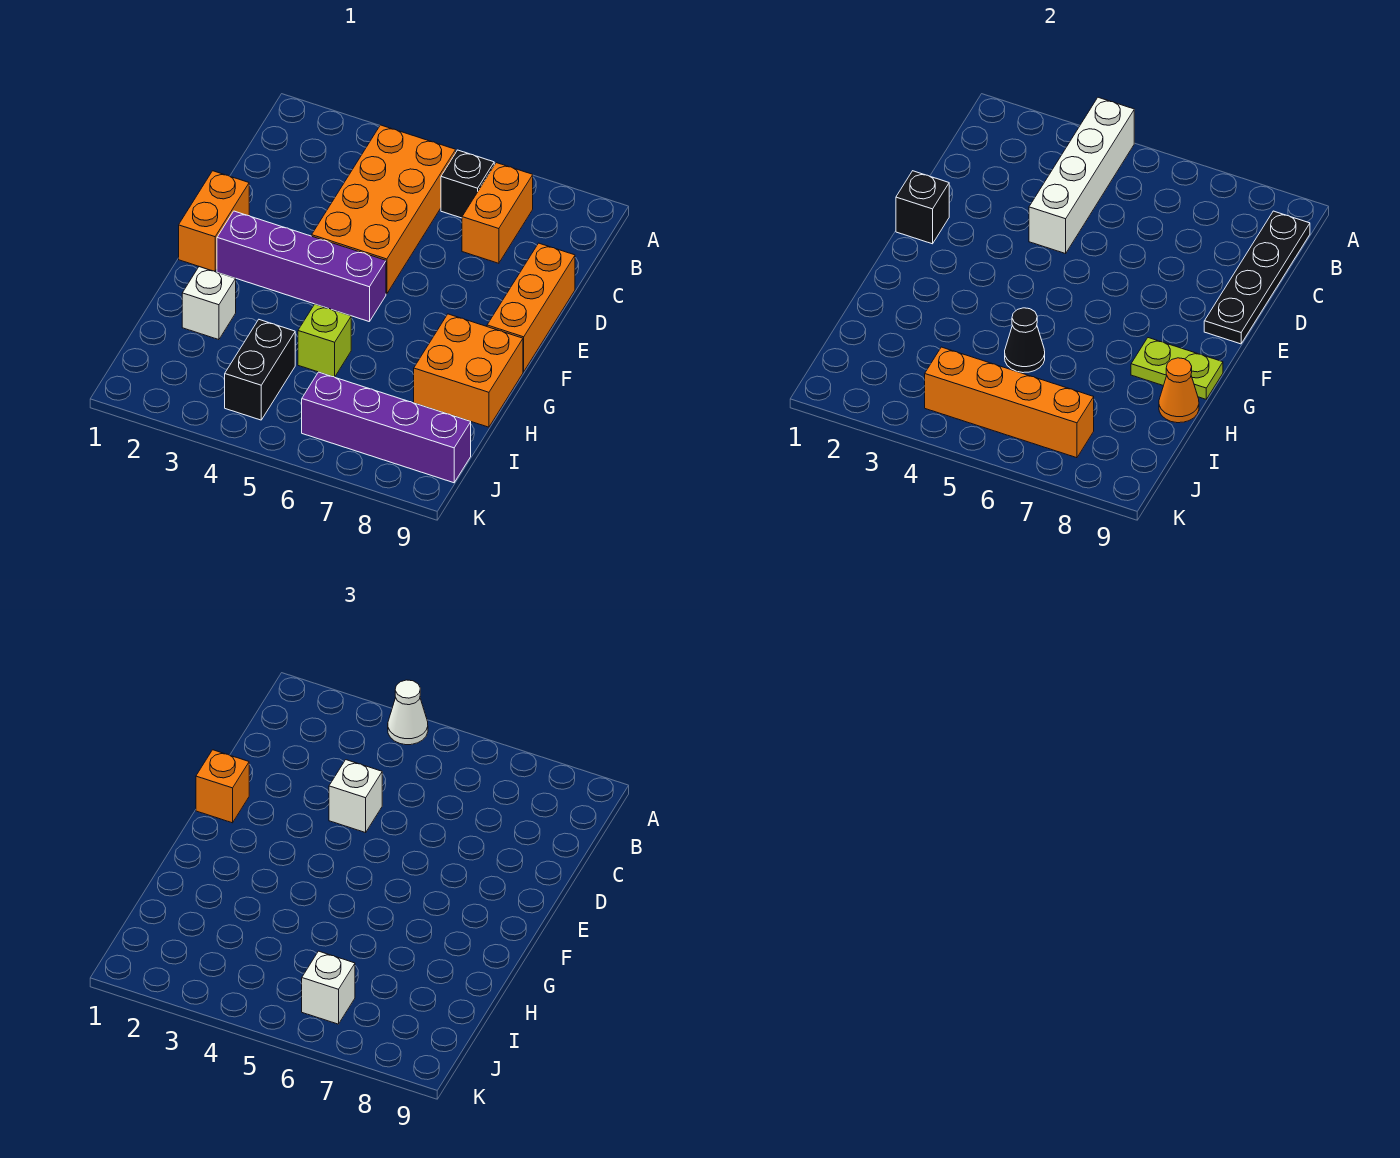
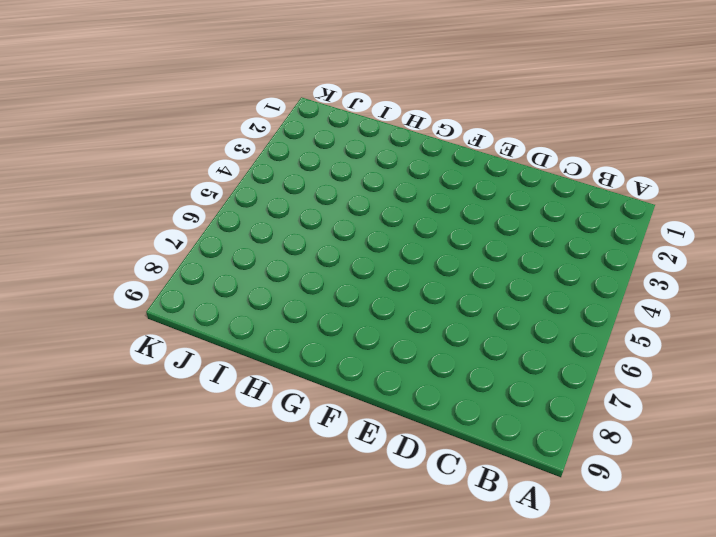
none -> orange brick B4:E5 level 1
none -> black brick B6 level 1
none -> orange brick B7:C7 level 1

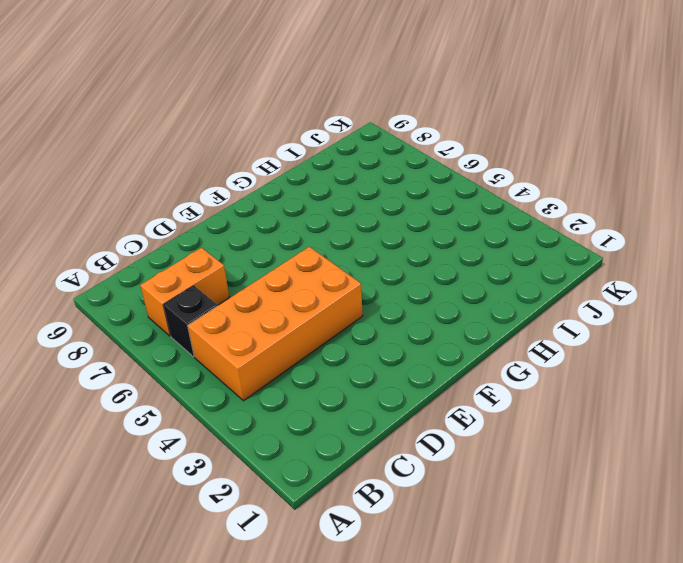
none -> orange brick D9:F9 level 1
none -> orange brick E1:F1 level 1
none -> purple brick F2:F5 level 1

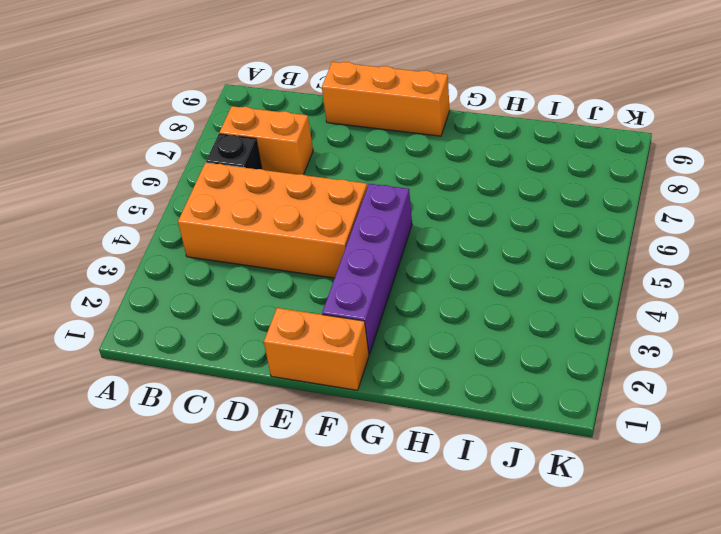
none -> orange brick G8:H9 level 1
none -> white brick H2 level 1
none -> lime brick H5 level 1

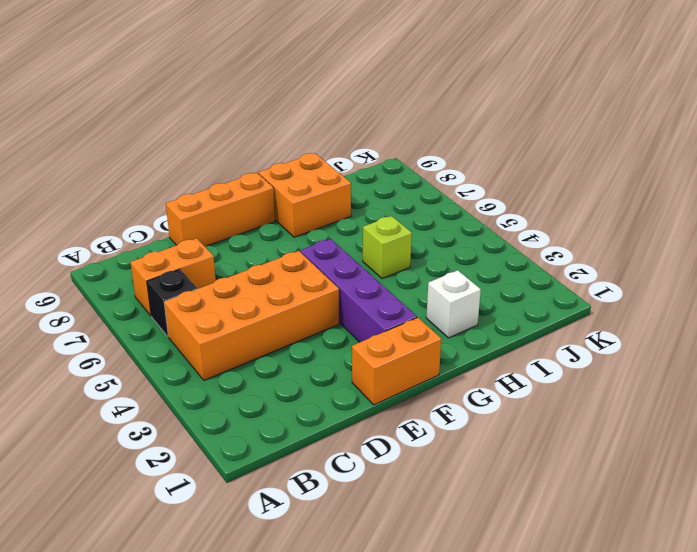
none -> black brick I4:J4 level 1
none -> purple brick J6:J9 level 1
none -> white brick A4:D4 level 2

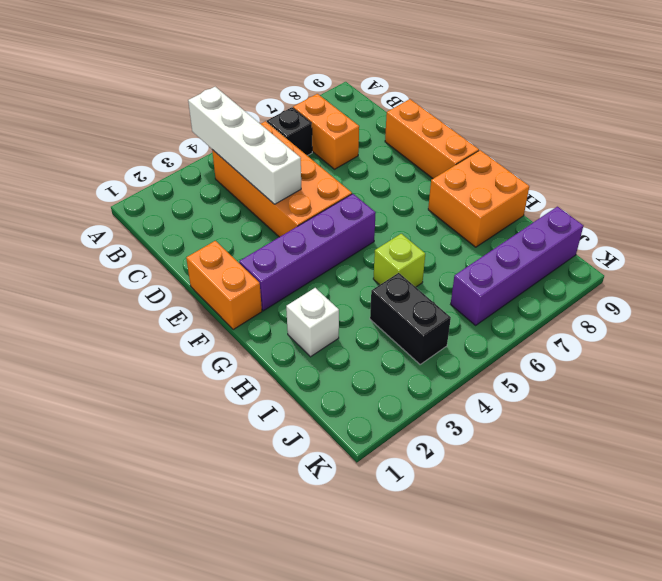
none -> black plate B9:E9 level 2
none -> black brick E1 level 2
none -> lime plate G8:G9 level 2

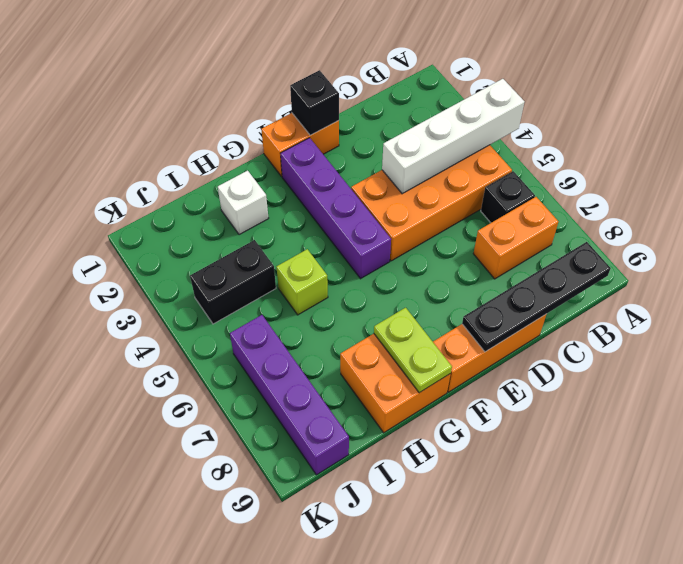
none -> black cone H5 level 2
none -> orange cone H9 level 2
none -> orange brick J4:J7 level 2

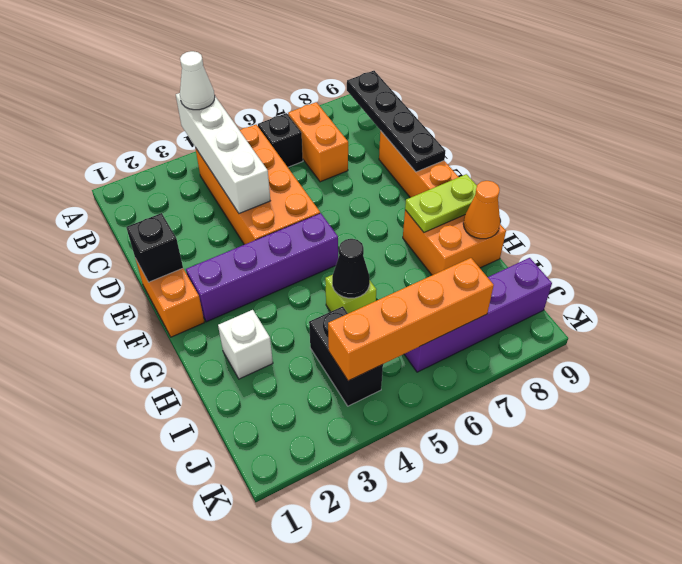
none -> white brick D4 level 3
none -> orange brick E1 level 3
none -> white brick J6 level 3

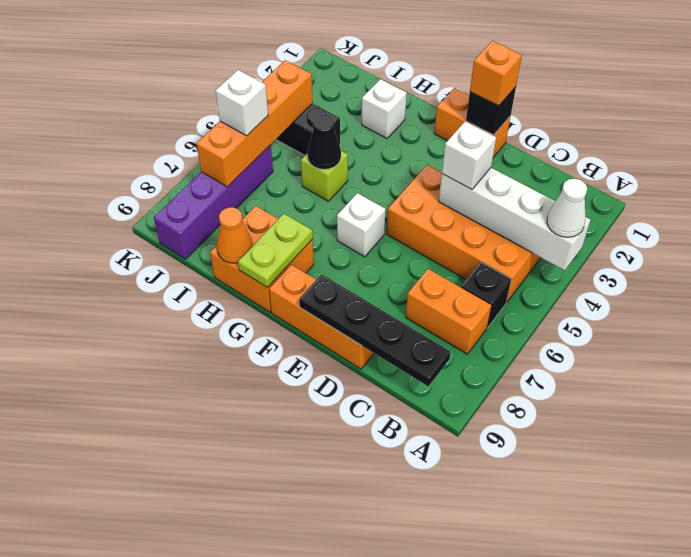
white brick F6 level 1 -> none
none -> purple brick F2:F5 level 1

